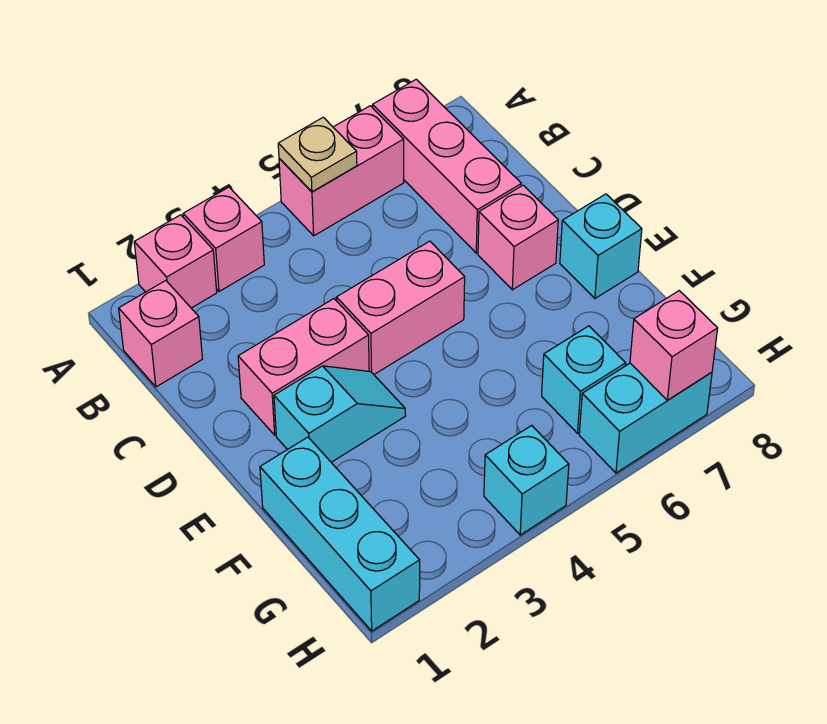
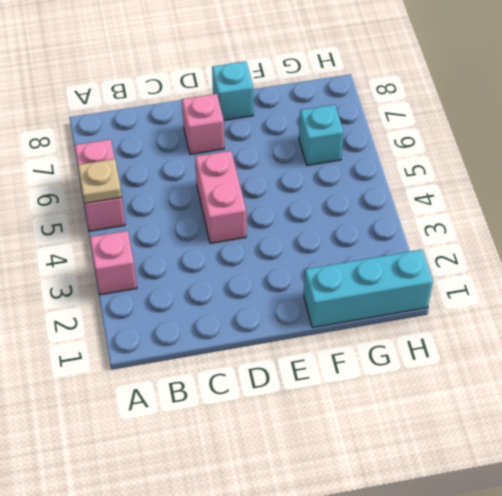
none -> pink brick A2 level 1
none -> pink brick A7:C7 level 1
none -> pink brick B1 level 1

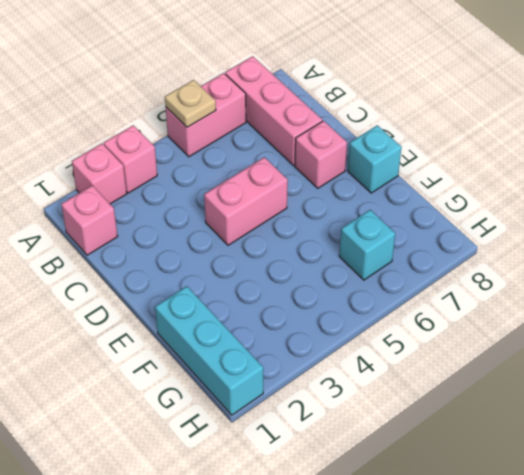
none -> pink brick D2:D3 level 1
none -> cyan slope E2:E3 level 1 top 2
none -> cyan brick H4 level 1

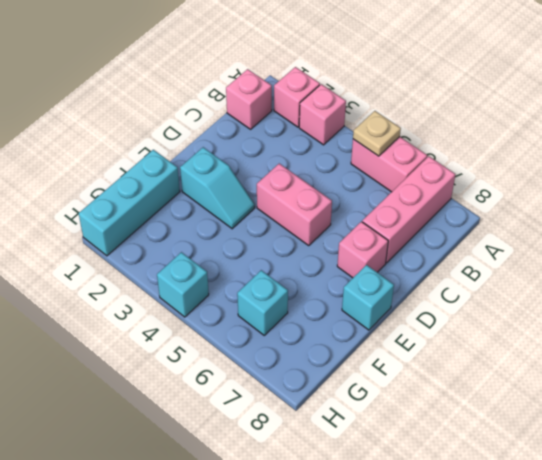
none -> pink brick D2:D3 level 1
none -> cyan brick H6:H7 level 1
none -> pink brick H7 level 2

